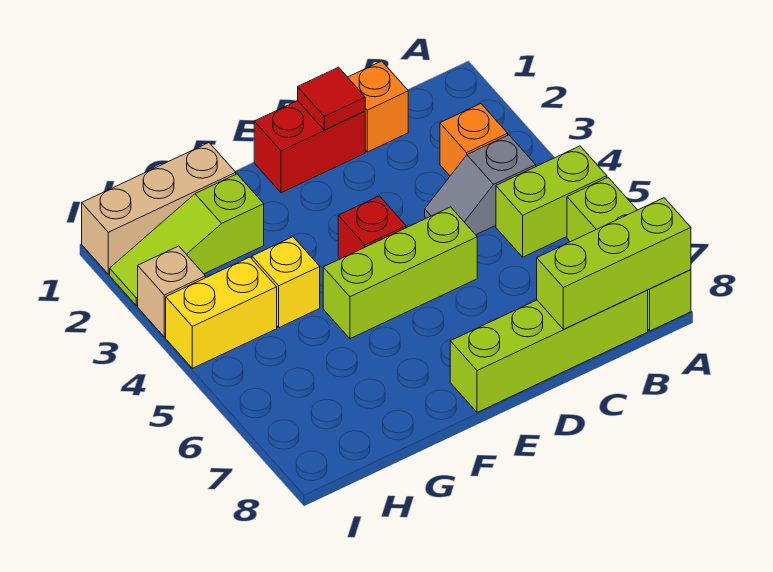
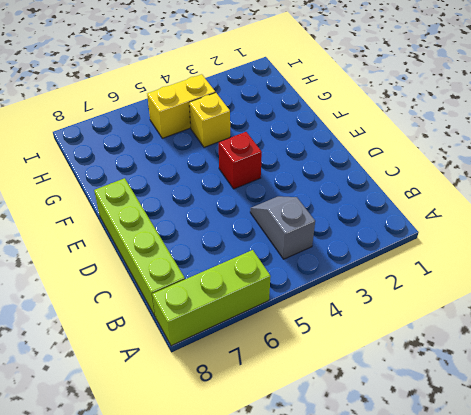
yellow brick H4:H5 level 1 -> yellow brick H4:I4 level 1
none -> lime brick A5:B5 level 1
none -> orange brick B3 level 1
none -> orange brick C1 level 1

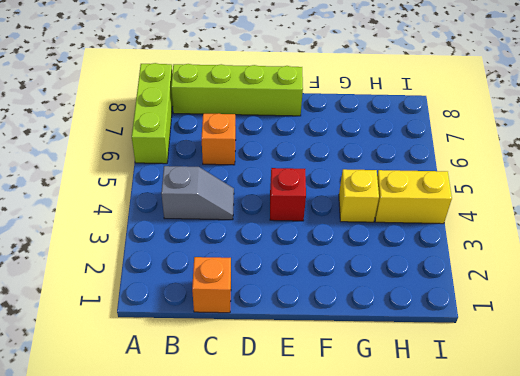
orange brick C6 level 1 -> orange brick B3 level 1
none -> lime brick A5:B5 level 1
none -> red brick D1:E1 level 1
none -> lime brick D5:F5 level 1

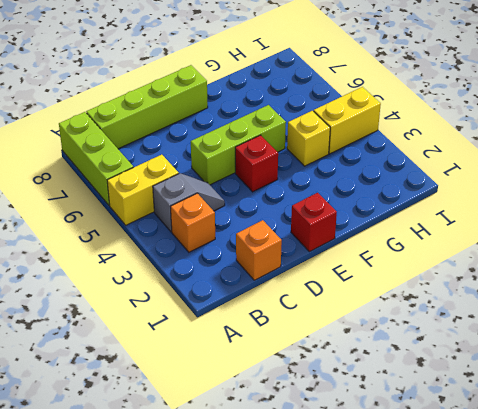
yellow brick A5:B5 level 1 -> lime brick A5:B5 level 1
red brick E1 level 1 -> red brick D1:E1 level 1
none -> tan brick G1:I1 level 1
none -> lime slope G2:I2 level 1 top G
none -> tan brick I3 level 1

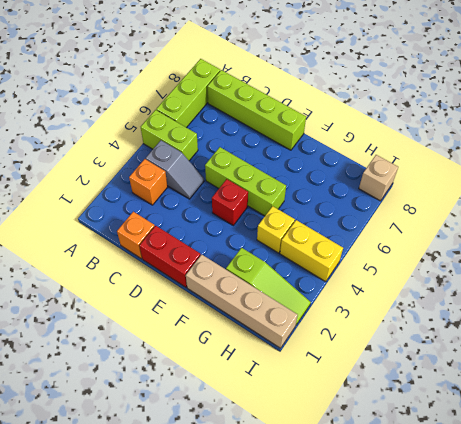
tan brick F1:I1 level 1 -> tan brick G1:I1 level 1
tan brick I8 level 1 -> tan brick I3 level 1
none -> lime brick A8:C8 level 2
none -> red tile D1 level 2

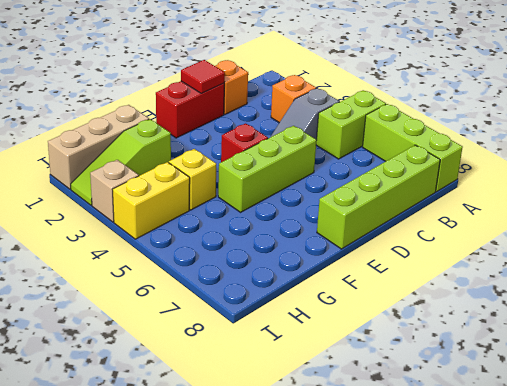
none -> lime brick A8:C8 level 2

